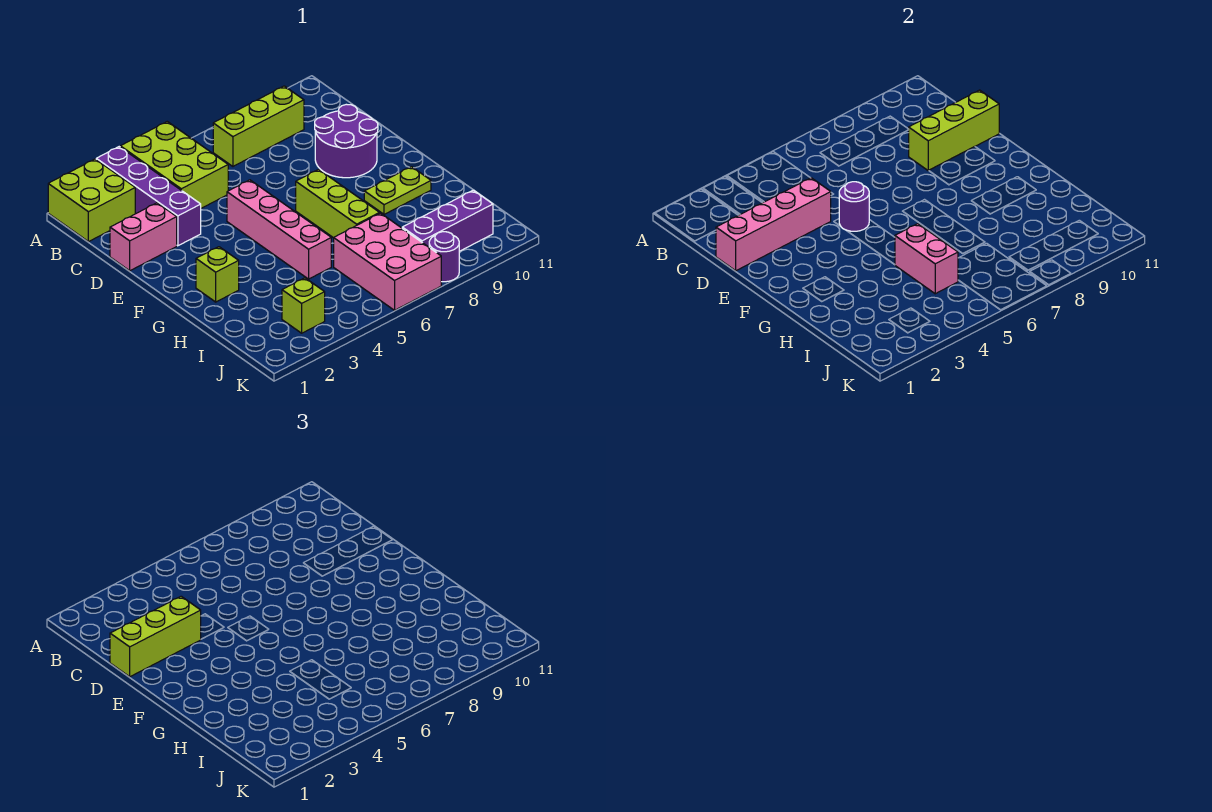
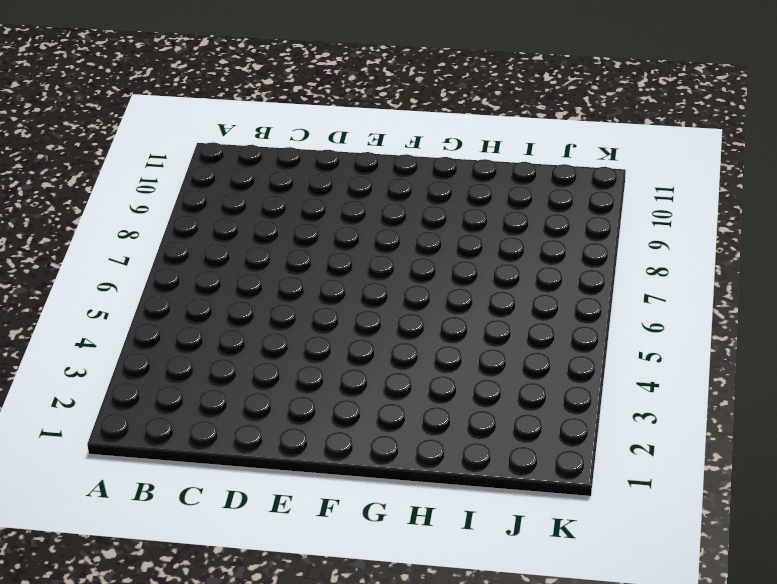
none -> lime brick A1:B2 level 1
none -> purple brick A3:D3 level 1
none -> lime brick A4:C5 level 1

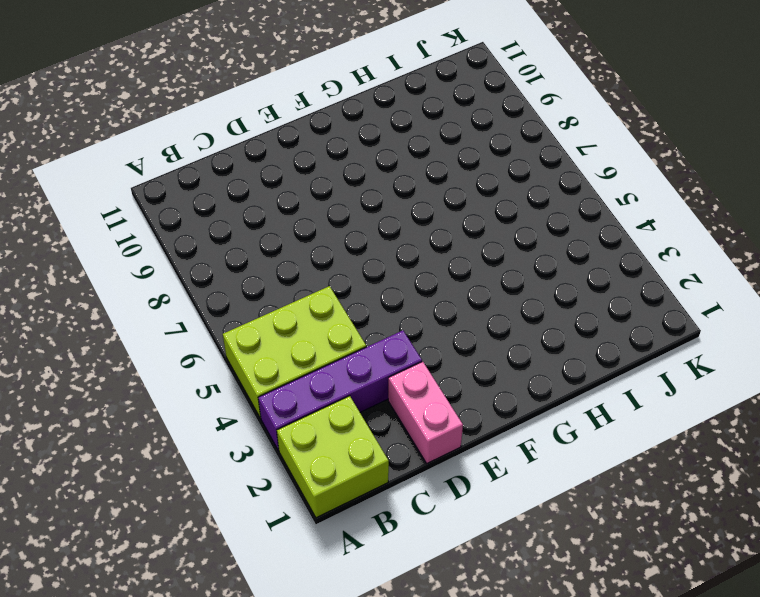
none -> lime brick B7:B9 level 1
none -> purple round brick D9:E10 level 1
none -> pink brick E5:H5 level 1

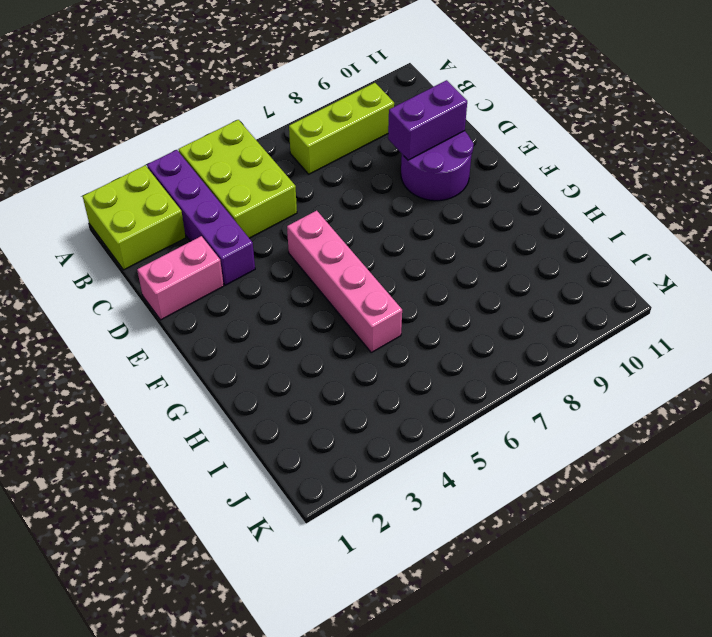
purple brick D9:D10 level 2 -> lime brick D9:D11 level 2
none -> lime brick F7:H7 level 1
none -> lime brick G2 level 1
none -> lime plate G9:G10 level 1

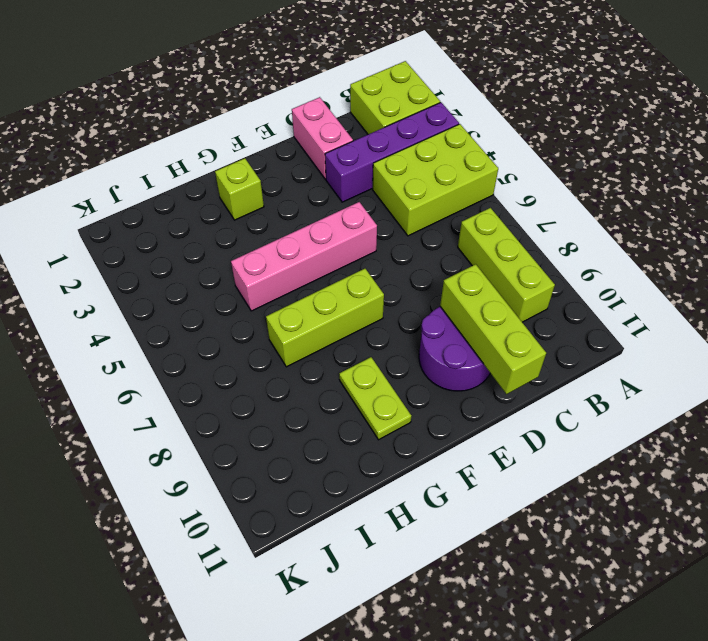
none -> pink brick I6:K7 level 1
none -> lime brick J3 level 1
none -> purple brick J8:J10 level 1

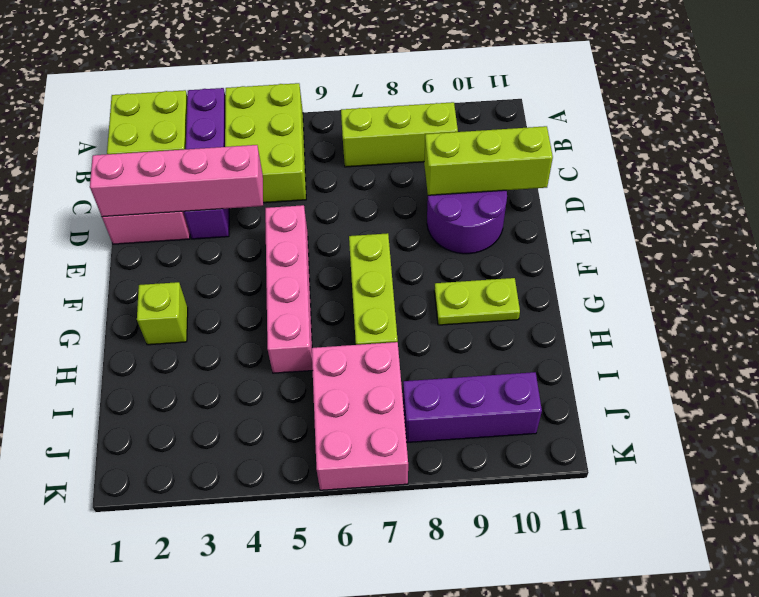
none -> lime brick J3 level 1
none -> purple round brick K8 level 1
none -> purple round brick E5 level 2

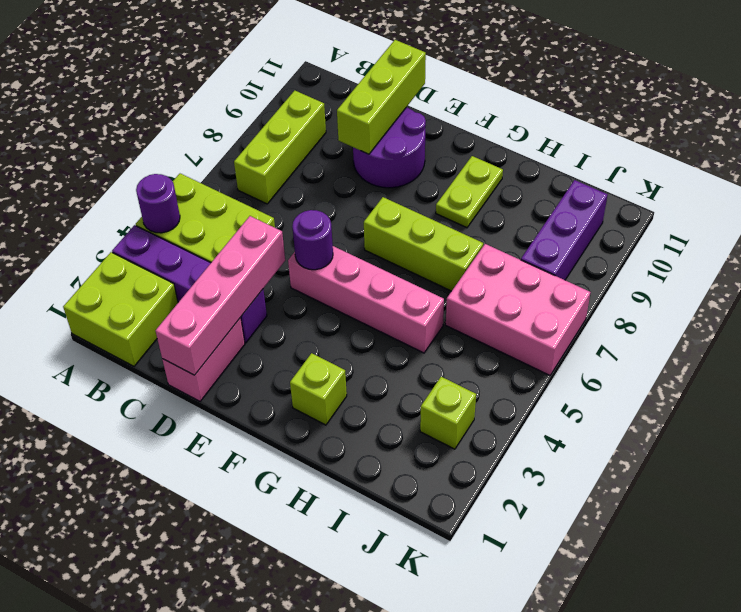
purple round brick A4 level 2 -> purple round brick K8 level 1
none -> pink brick H5:I5 level 2
none -> lime brick D1:D3 level 3

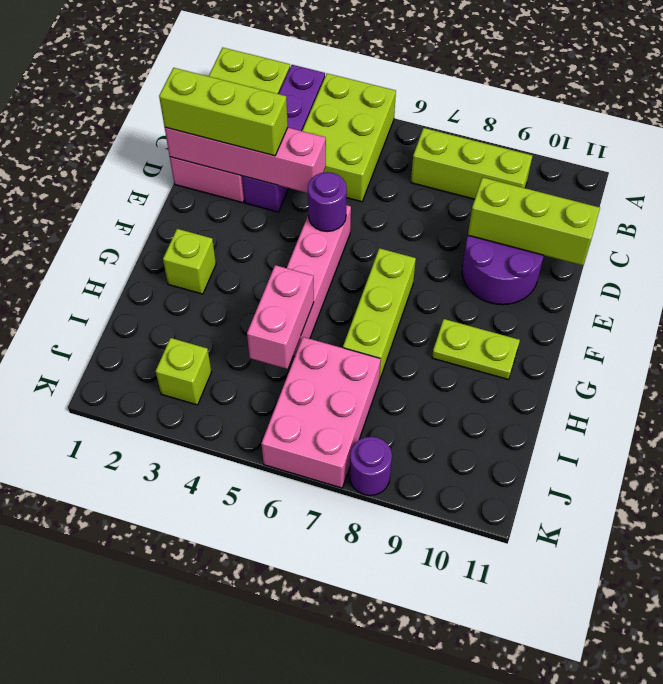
none -> purple brick J8:J10 level 1

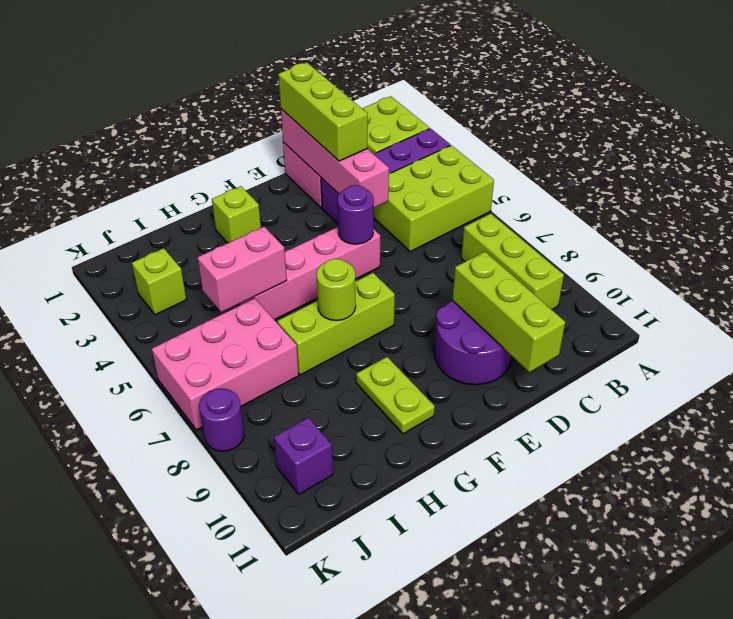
lime round brick G7 level 2 -> none
purple brick J10 level 1 -> purple brick J8:J10 level 1

